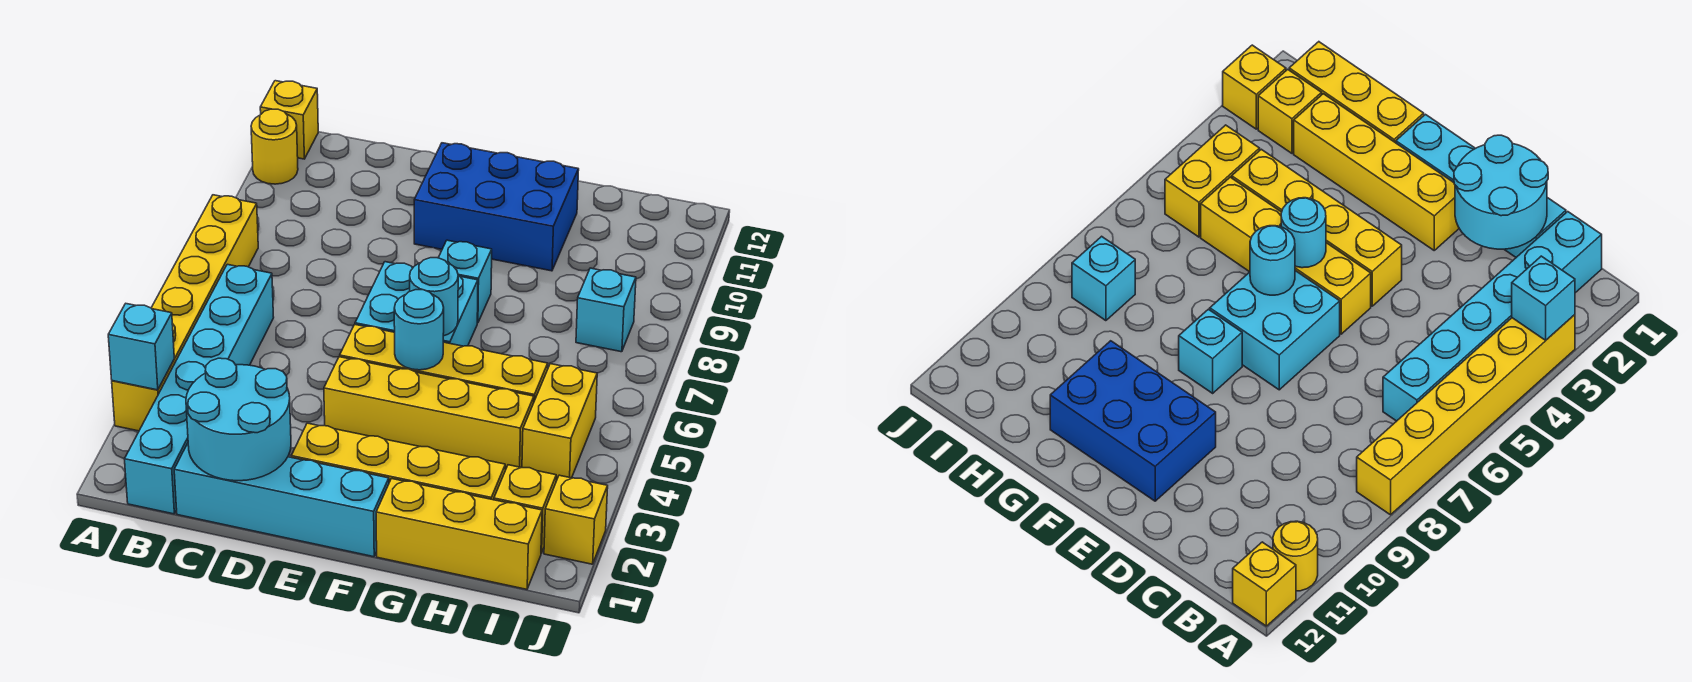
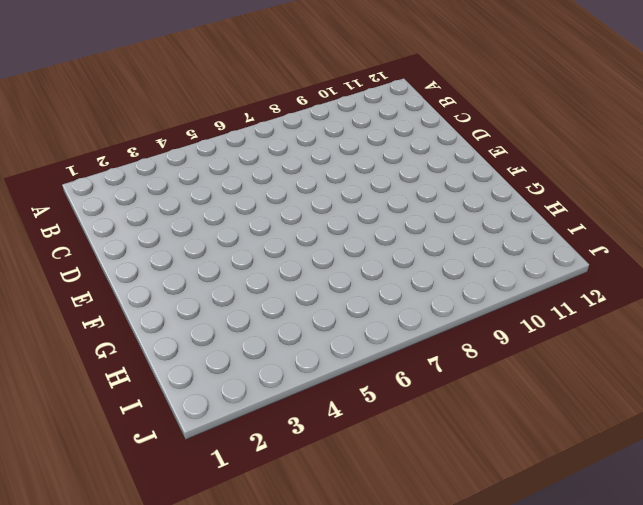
none -> yellow brick A3:A8 level 1
none -> yellow round brick A11 level 1
none -> yellow brick A12 level 1

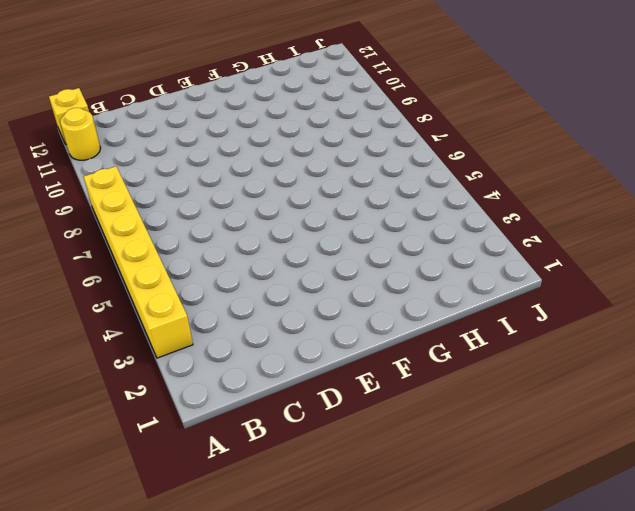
none -> cyan brick B1:B6 level 1
none -> cyan brick C1:F1 level 1
none -> yellow brick E2:H2 level 1

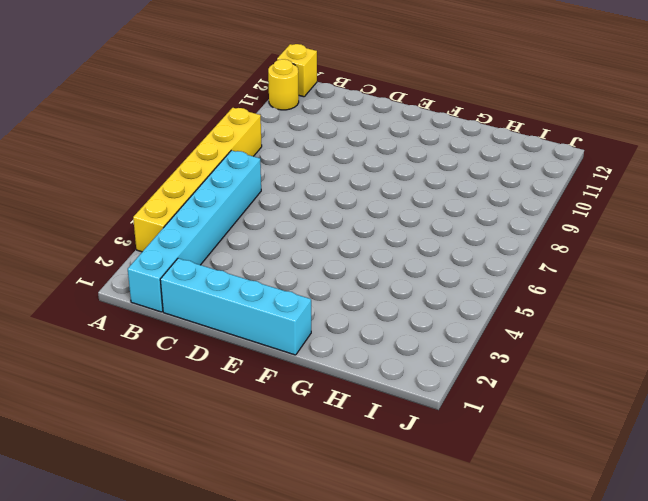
none -> yellow brick E2:H2 level 1
none -> yellow brick E4:H4 level 1
none -> yellow brick E5:H5 level 1

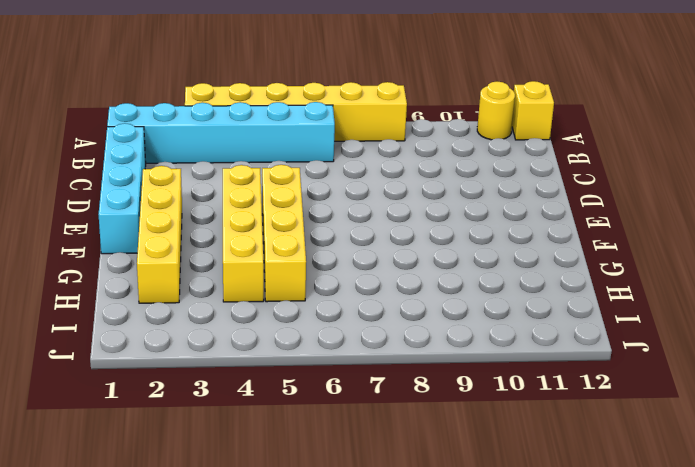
none -> cyan brick E6:F7 level 1
none -> blue brick E10:G11 level 1
none -> cyan brick F8 level 1

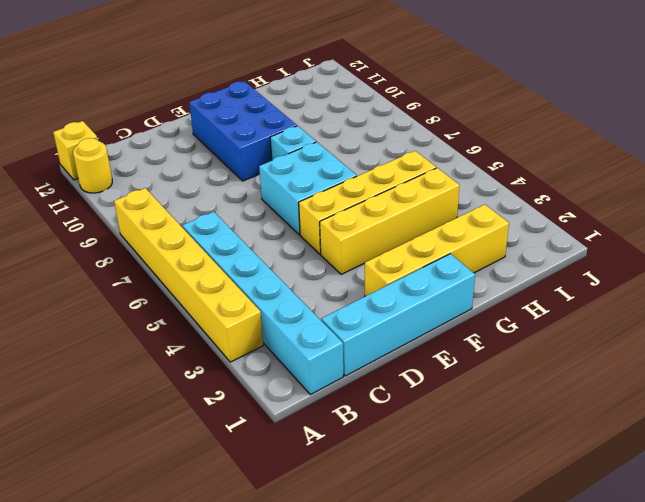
blue brick E9:F11 level 1 -> blue brick E10:G11 level 1
none -> yellow brick G1:I1 level 1
none -> yellow brick I2 level 1
none -> yellow brick I4:I5 level 1

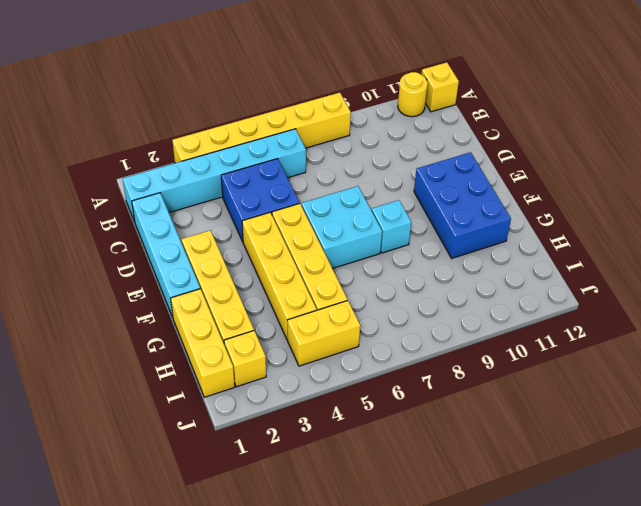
blue brick C4:D5 level 1 -> none
none -> cyan brick I8 level 1
none -> yellow brick J2 level 1
none -> cyan brick A3 level 2

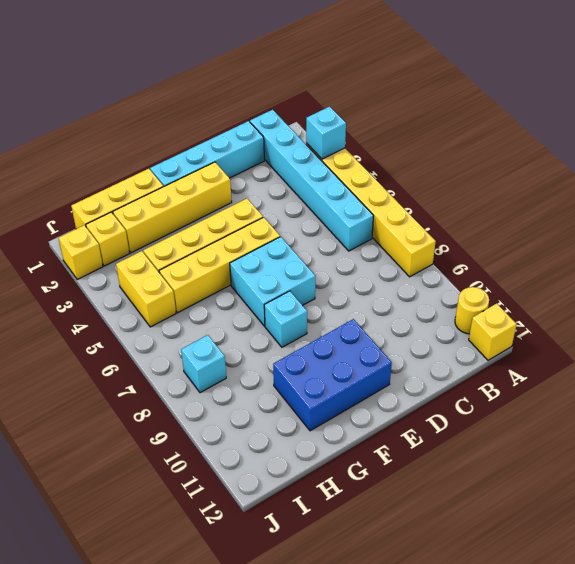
none -> cyan round brick C1:D2 level 2
none -> cyan round brick F5 level 2
none -> cyan round brick F6 level 2

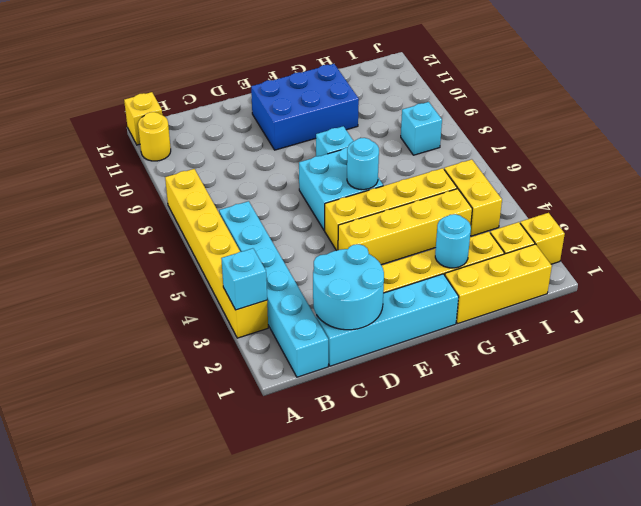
cyan round brick G2 level 2 -> cyan round brick F5 level 2

